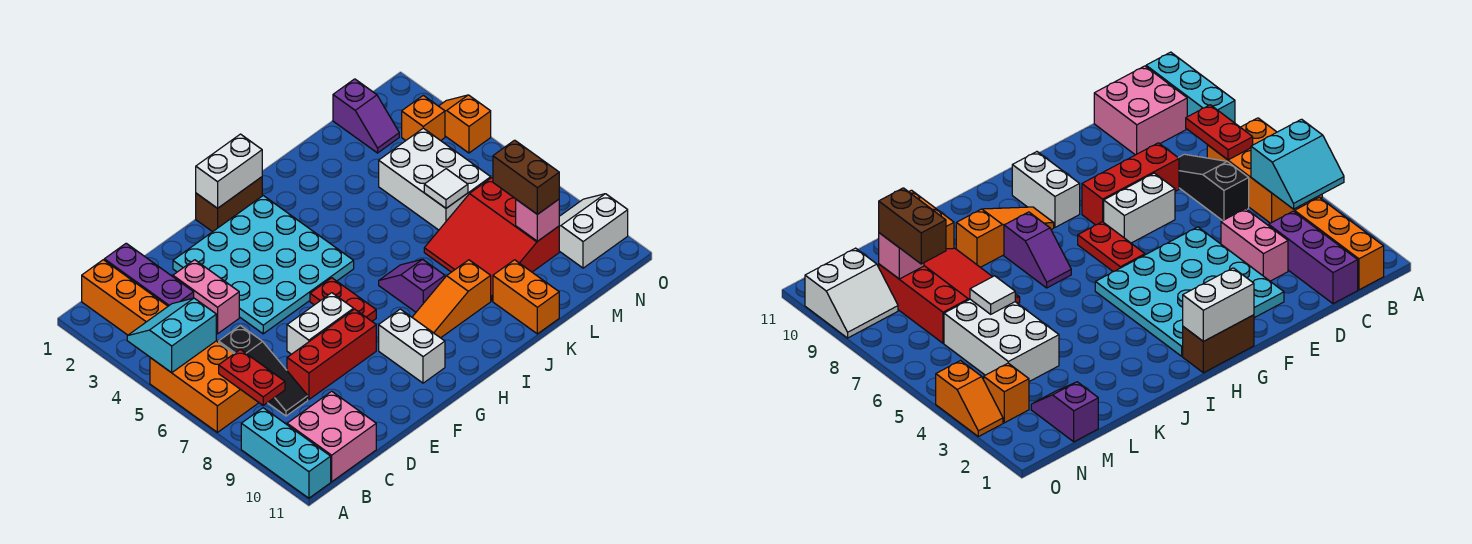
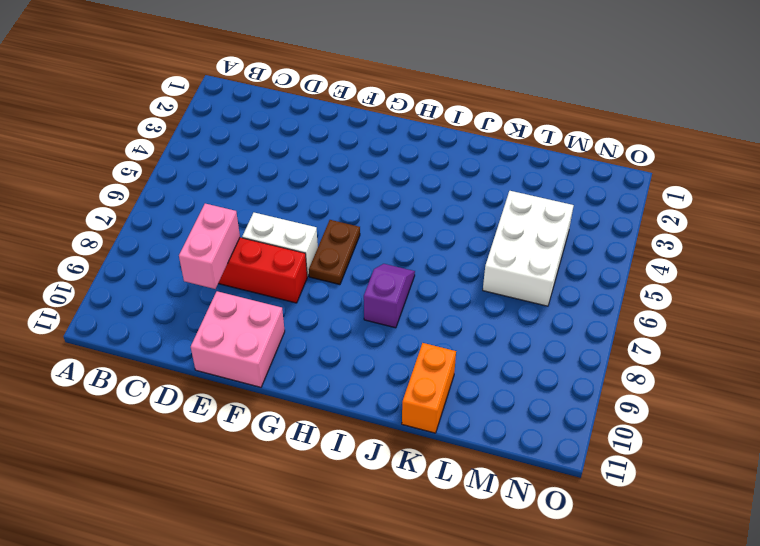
pink brick D8:D9 level 2 -> pink brick D3:D4 level 1
pink brick E10:F11 level 1 -> pink brick B10:C11 level 1
brown plate G6:G7 level 1 -> red plate G6:G7 level 1
none -> orange brick A5:B7 level 1
none -> cyan brick A9:A11 level 1
none -> orange brick B1:B3 level 1

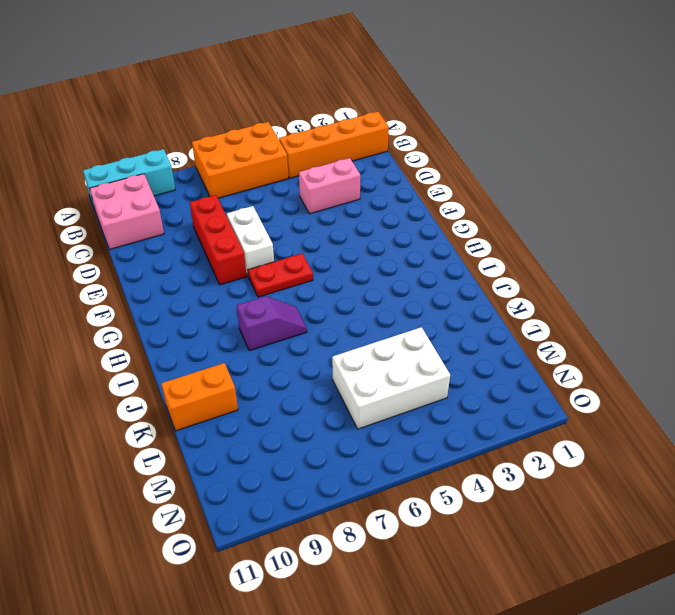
orange brick B1:B4 level 1 -> orange brick B1:B3 level 1
none -> purple brick C1:C3 level 1
none -> black slope C6:C8 level 1 top 6
none -> cyan plate E2:H5 level 1

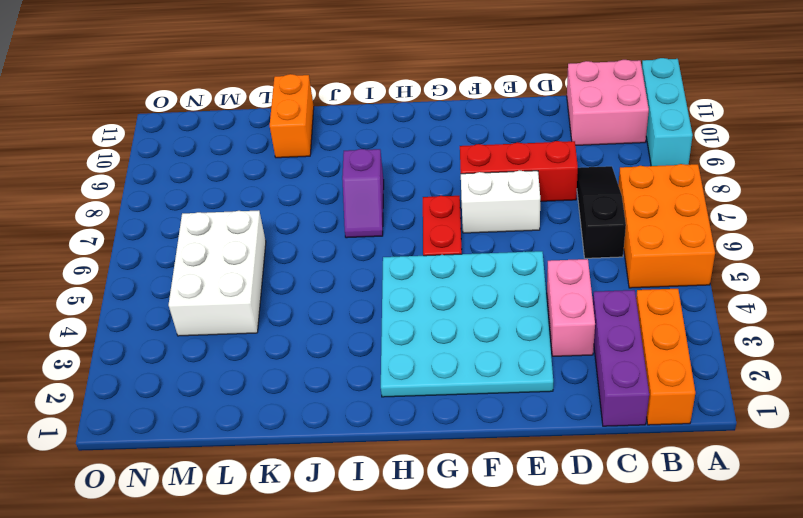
none -> brown brick G1:H1 level 1
none -> white brick G9:G10 level 1
none -> orange slope H9:J9 level 1 top J

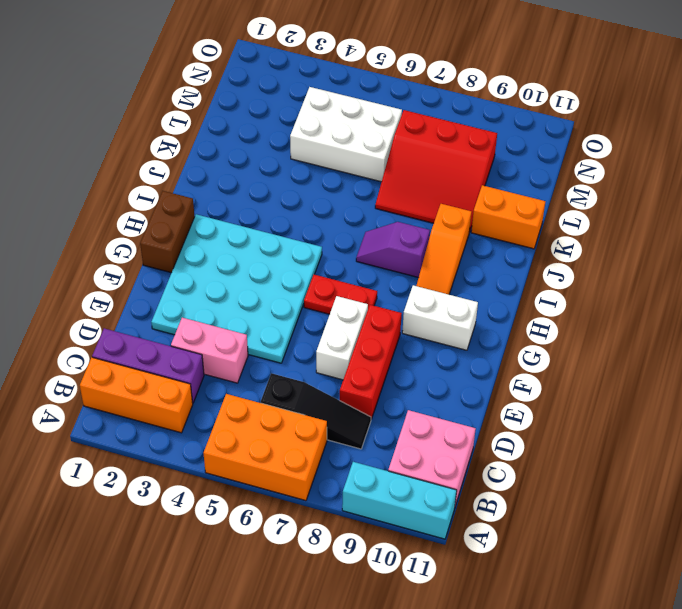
none -> purple slope M1:M2 level 1 top 1
none -> orange brick N3 level 1
none -> white slope N9:O10 level 1 top 10

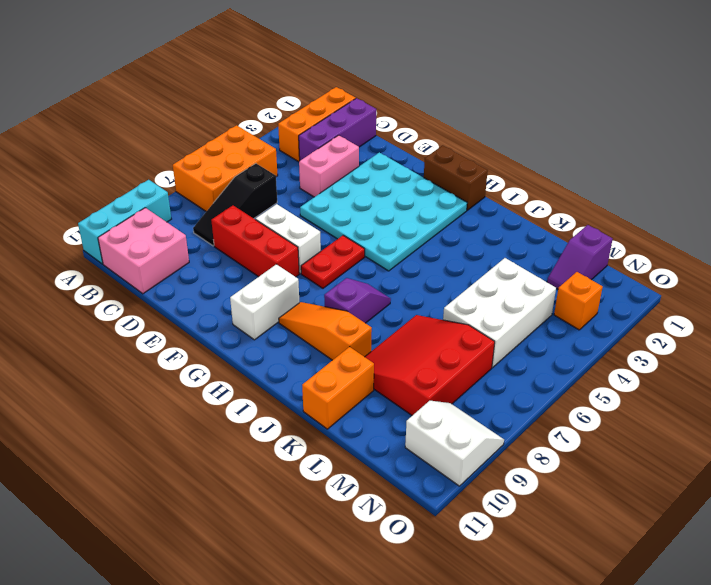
none -> orange slope O3:O4 level 1 top 4
none -> cyan slope A4:B5 level 2 top 5
none -> red plate B7:B8 level 2

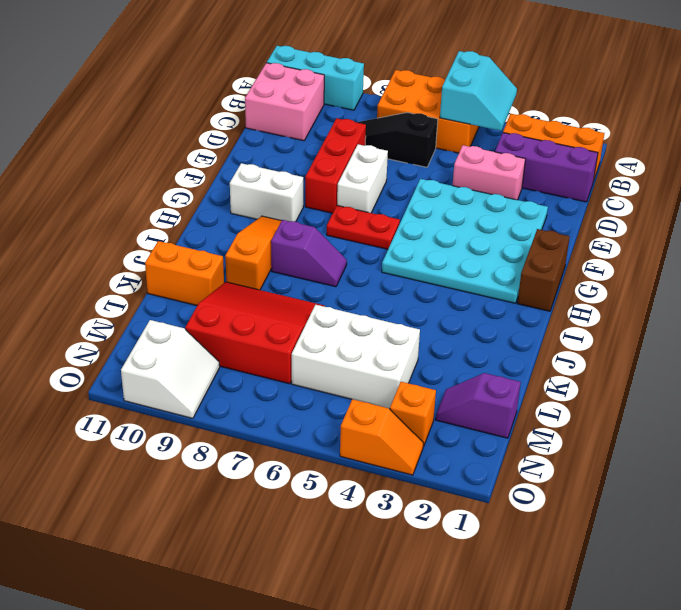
none -> red plate B7:B8 level 2
none -> white brick G1:H1 level 2
none -> white tile L6 level 2

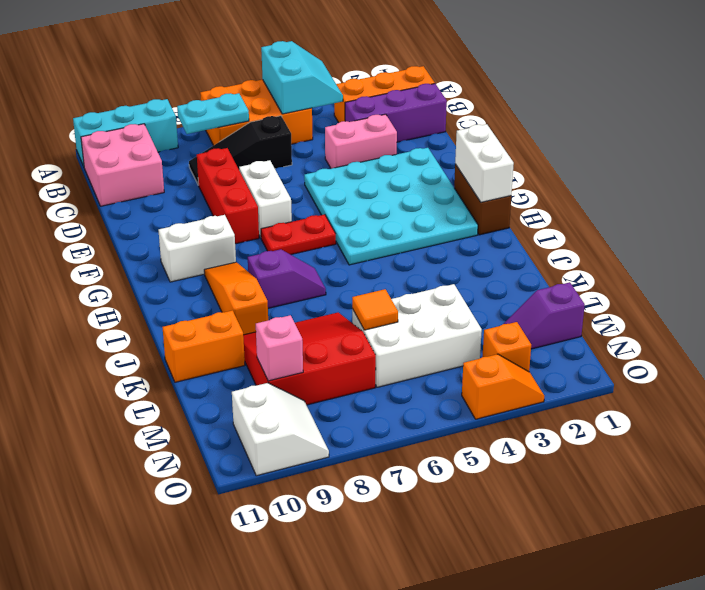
cyan plate B7:B8 level 2 -> red plate B7:B8 level 2
orange tile L6 level 2 -> white tile L6 level 2
none -> brown brick M8:M9 level 3

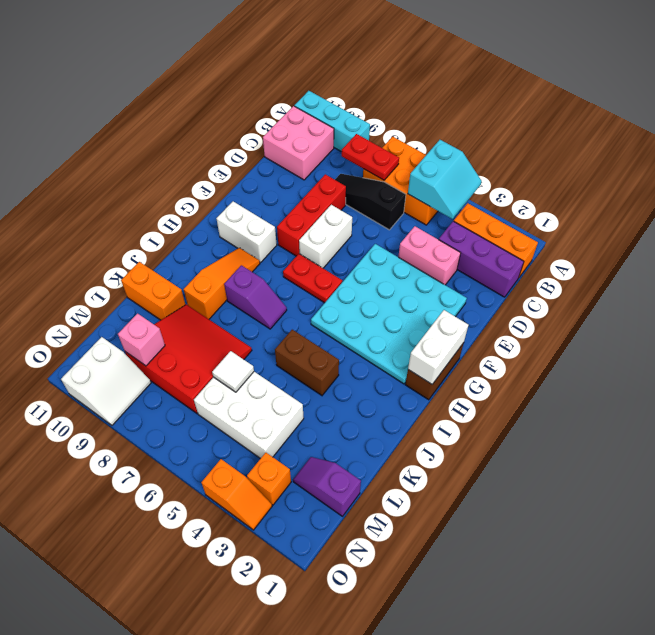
brown brick J4:J5 level 1 -> brown brick M8:M9 level 3

